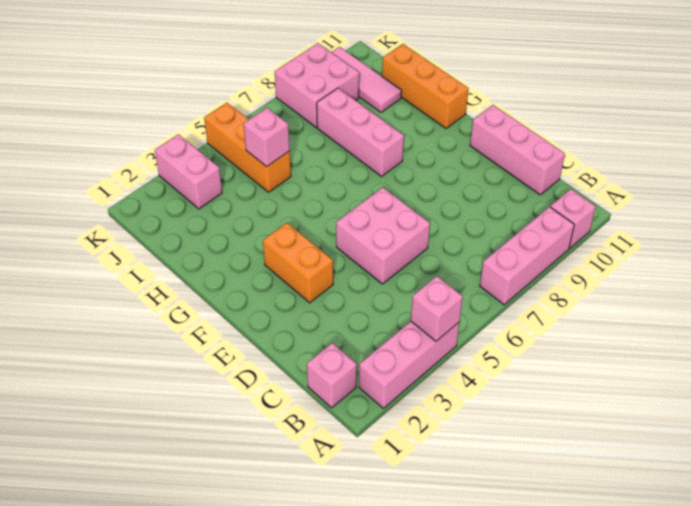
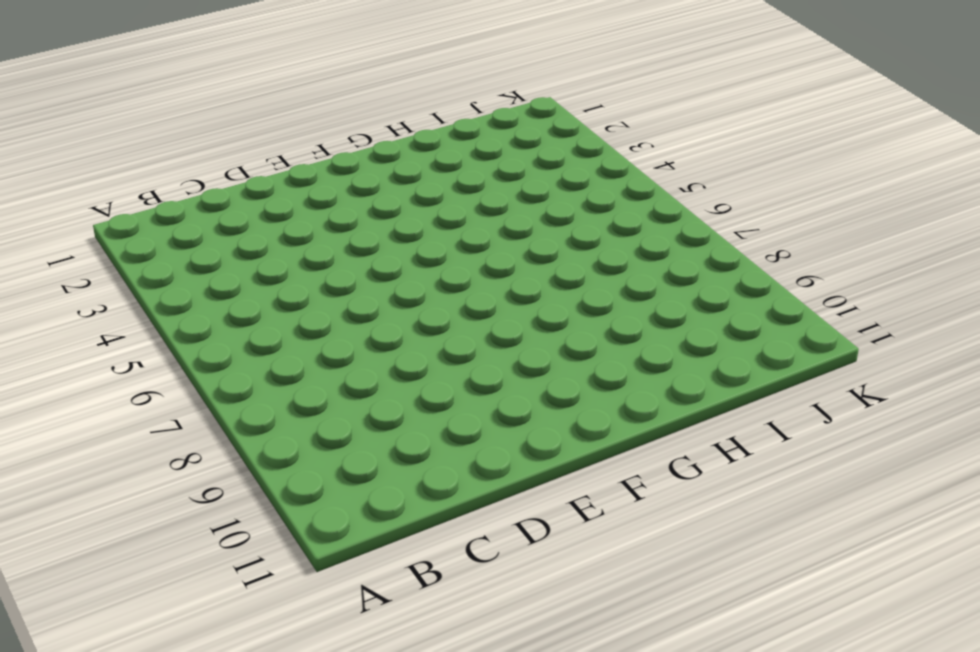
none -> pink brick A2:A4 level 1
none -> pink brick A7:A9 level 1
none -> pink brick A10 level 1

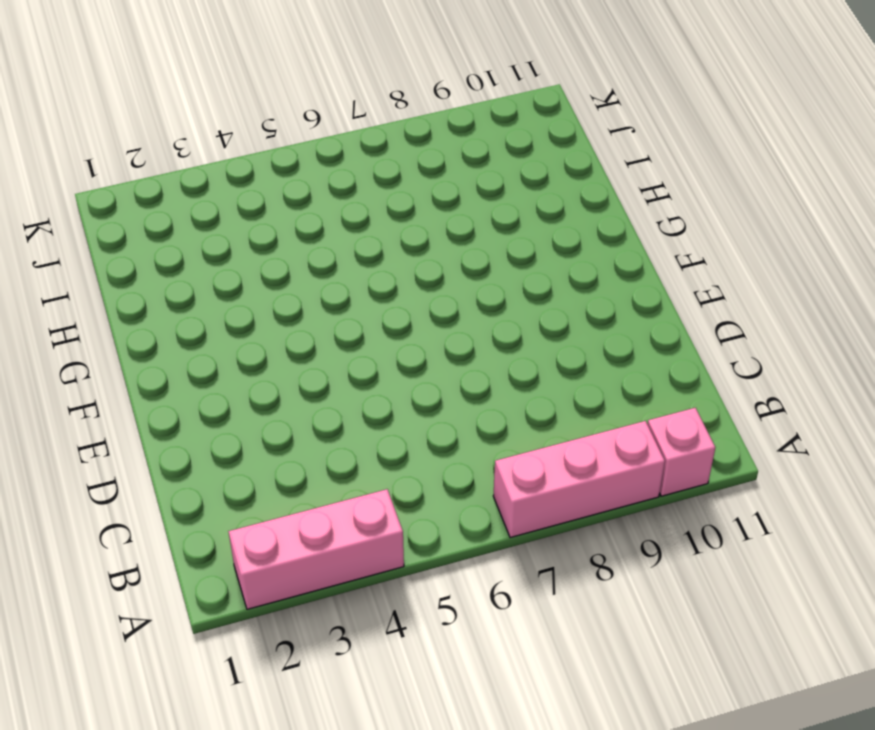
none -> pink brick B1 level 1
none -> pink brick C11:E11 level 1
none -> pink brick D5:E6 level 1

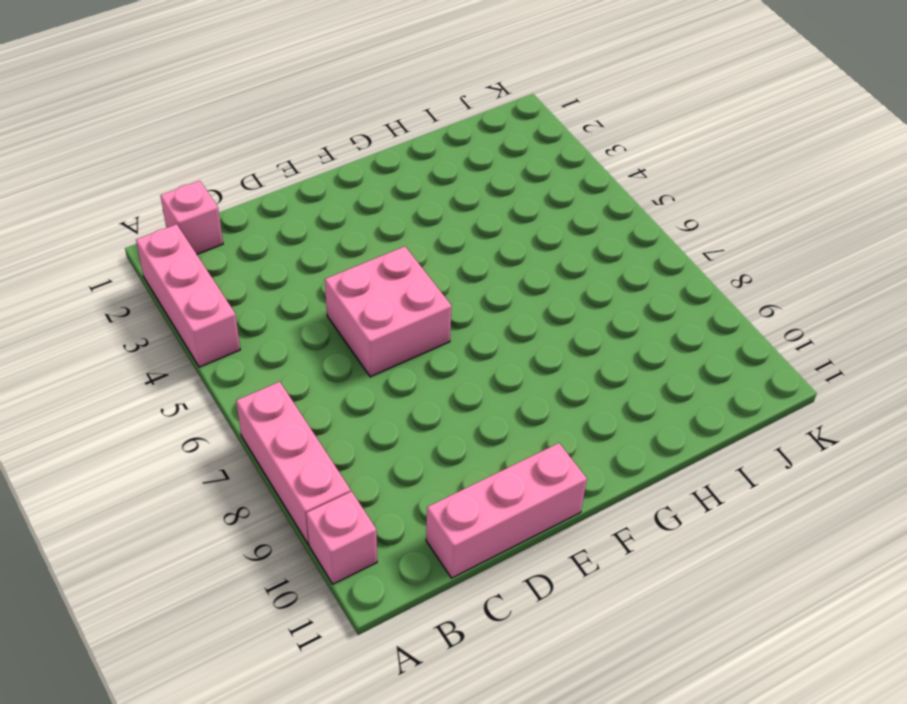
none -> orange brick E3:F3 level 1
none -> pink brick G8:I8 level 1
none -> orange brick G11:I11 level 1

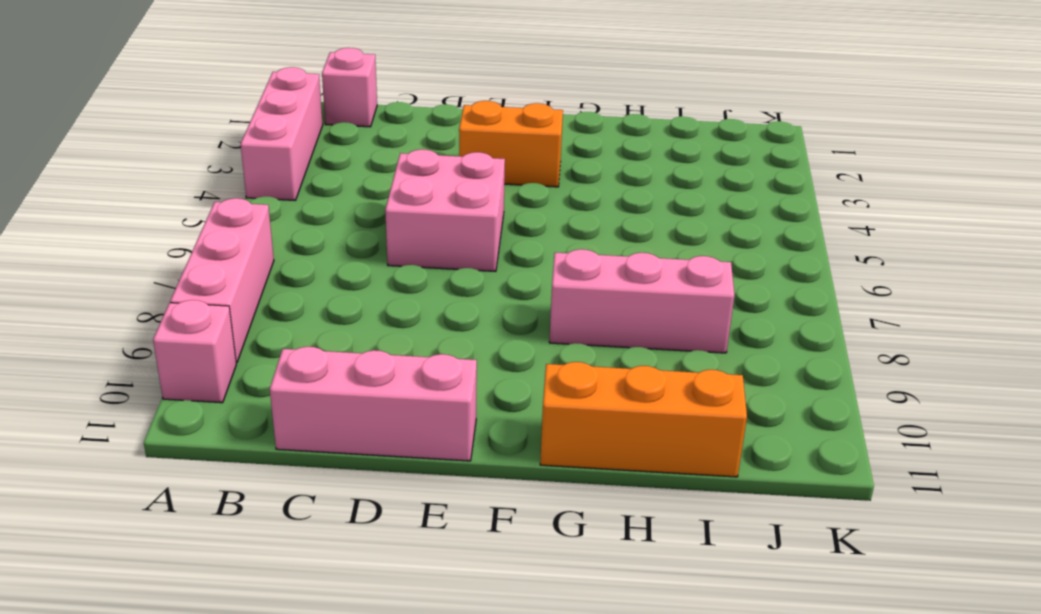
none -> orange brick I5:K5 level 1
none -> pink tile I10:K10 level 1
none -> pink brick J3:K3 level 1

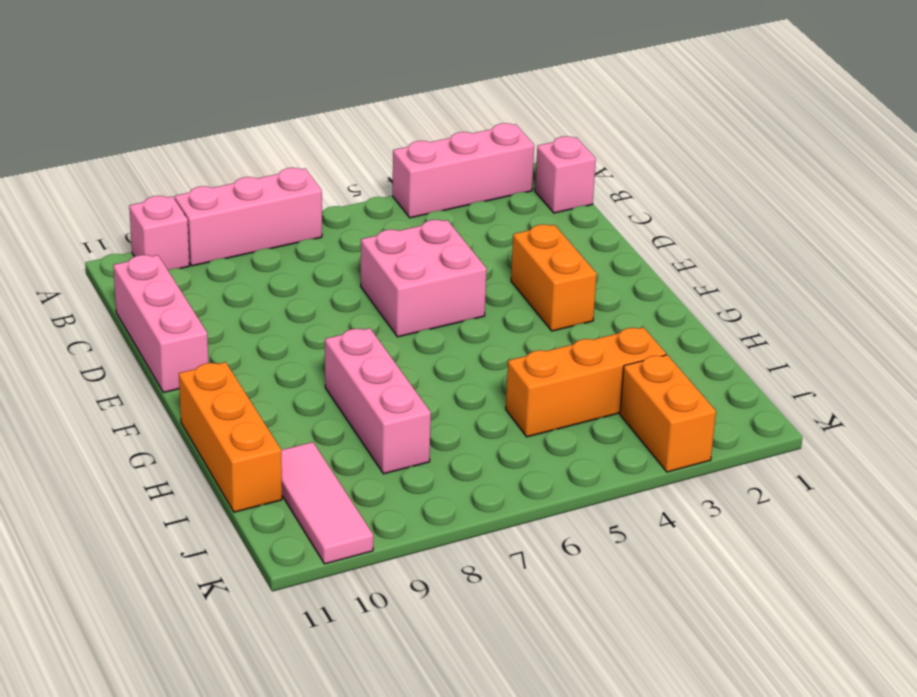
orange brick I3:I5 level 1 -> orange brick I5:K5 level 1
orange brick J3:K3 level 1 -> pink brick J3:K3 level 1
none -> pink brick J8:K9 level 1
none -> pink brick A4 level 2
none -> pink brick I5 level 2

